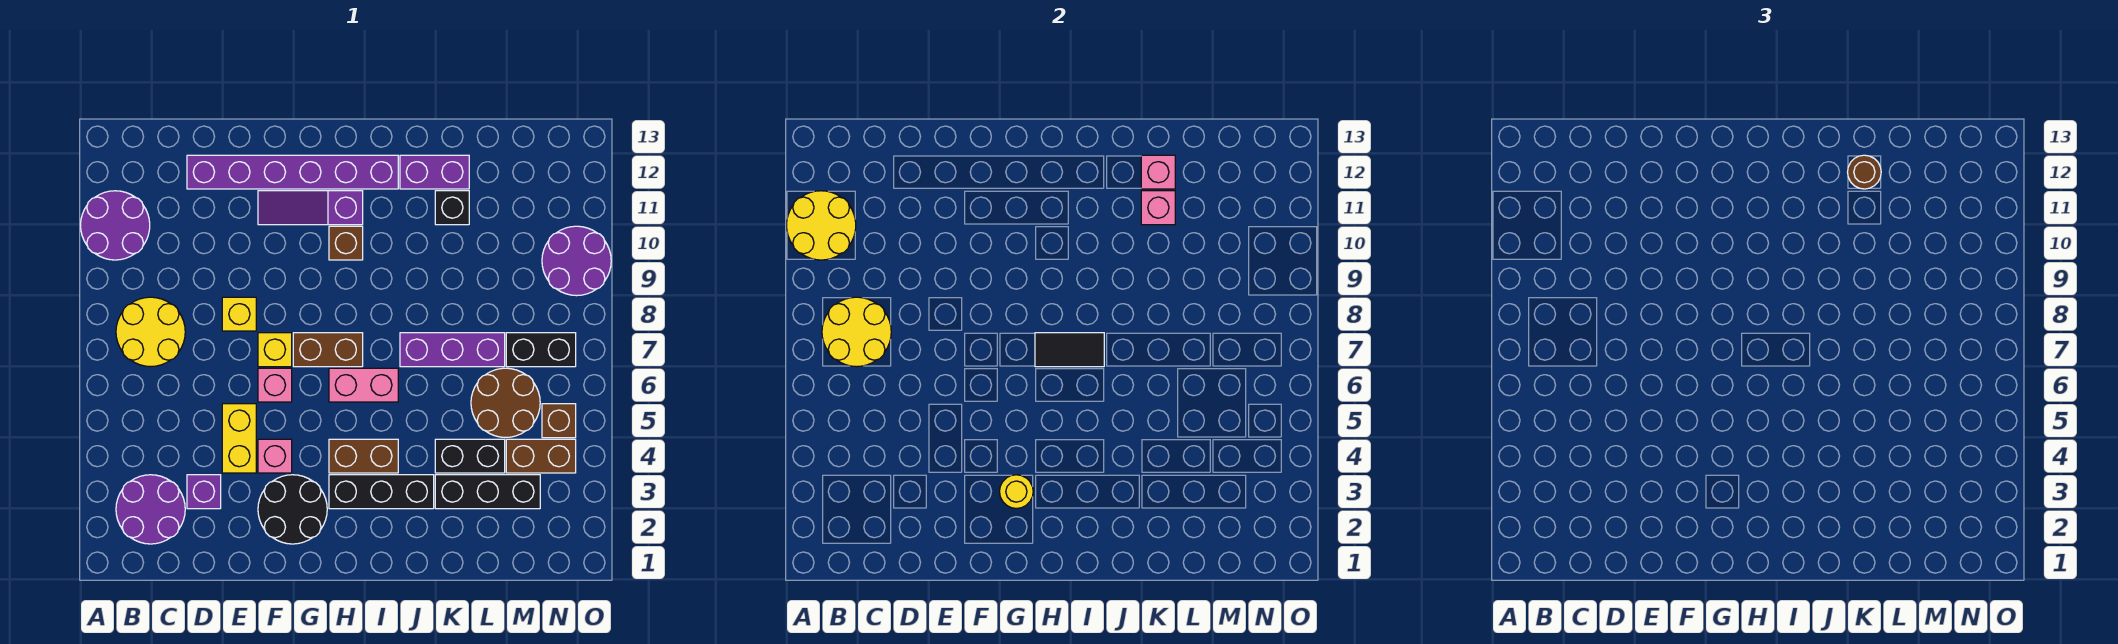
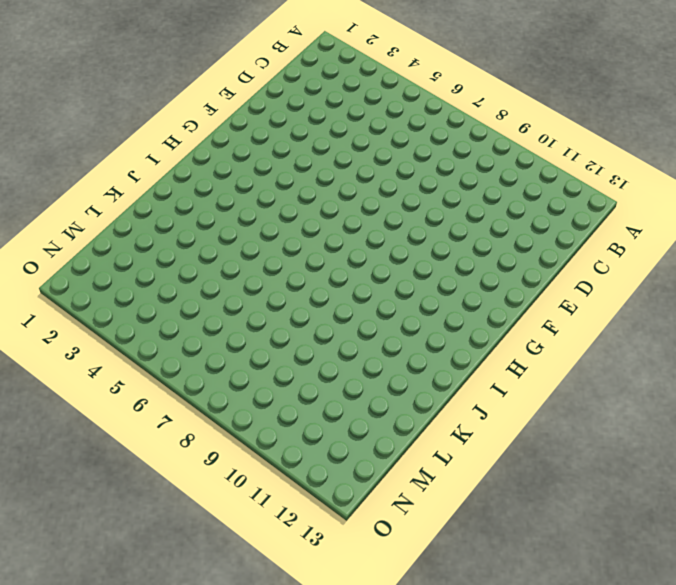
none -> purple round brick A10:B11 level 1
none -> purple round brick B2:C3 level 1
none -> yellow round brick B7:C8 level 1
none -> purple brick D3 level 1

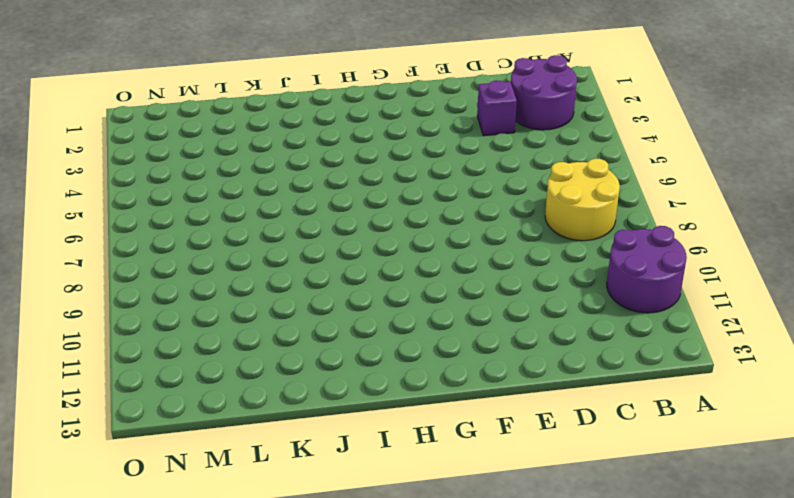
none -> purple brick D12:I12 level 1
none -> yellow brick E4:E5 level 1
none -> yellow brick E8 level 1
none -> black round brick F2:G3 level 1

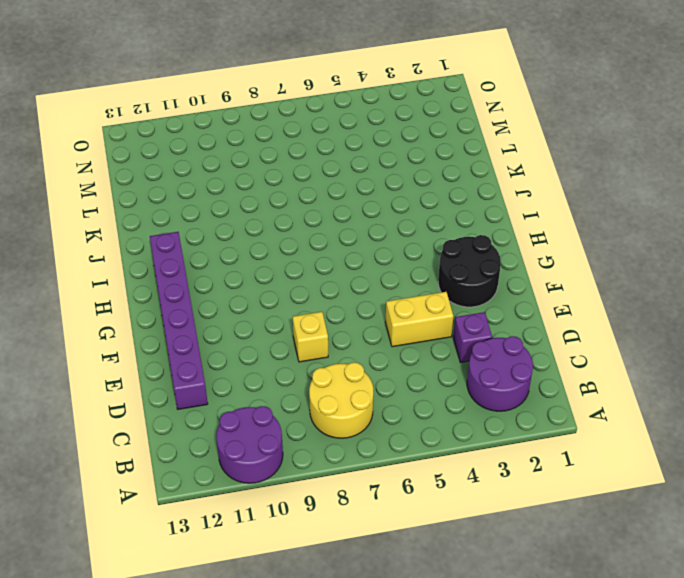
none -> pink brick F4 level 1
none -> pink brick F6 level 1
none -> yellow brick F7 level 1
none -> purple slope F11:H11 level 1 top H

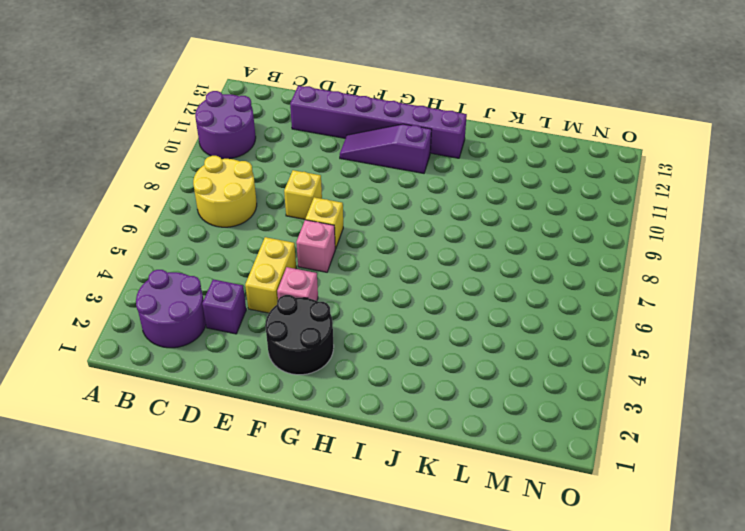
none -> brown brick G7:H7 level 1
none -> black brick H3:J3 level 1
none -> brown brick H4:I4 level 1
none -> pink brick H6:I6 level 1

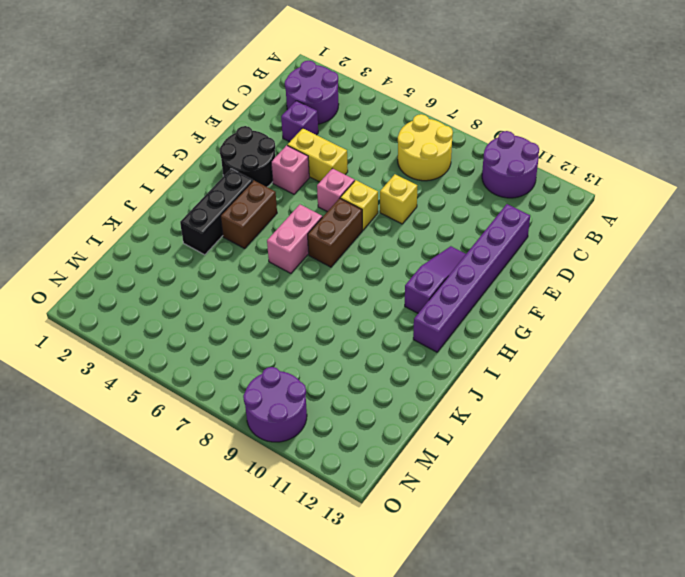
none -> brown brick H10 level 1
none -> purple brick J7:L7 level 1
none -> purple brick J12:K12 level 1
none -> black brick K3:M3 level 1

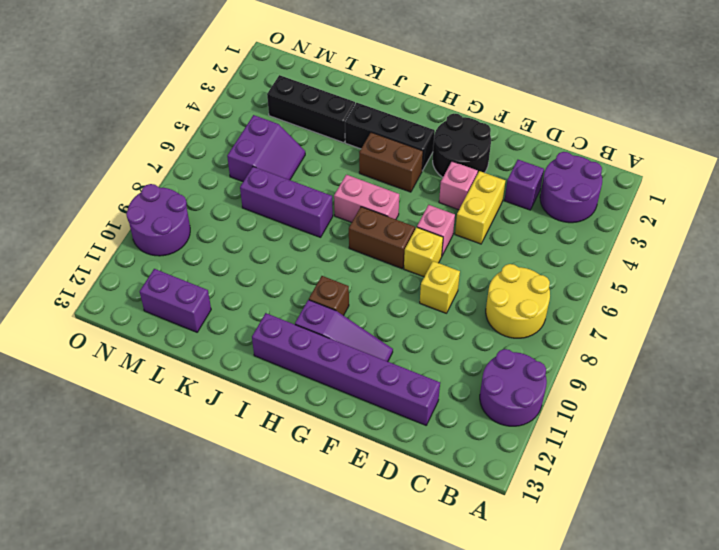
purple slope L5:M6 level 1 top M -> brown round brick L5:M6 level 1
purple brick L12:M12 level 1 -> purple brick J12:K12 level 1
none -> black brick K4:L4 level 1
none -> black brick K11 level 1
none -> brown brick M4:N4 level 1
none -> black brick M7:N7 level 1

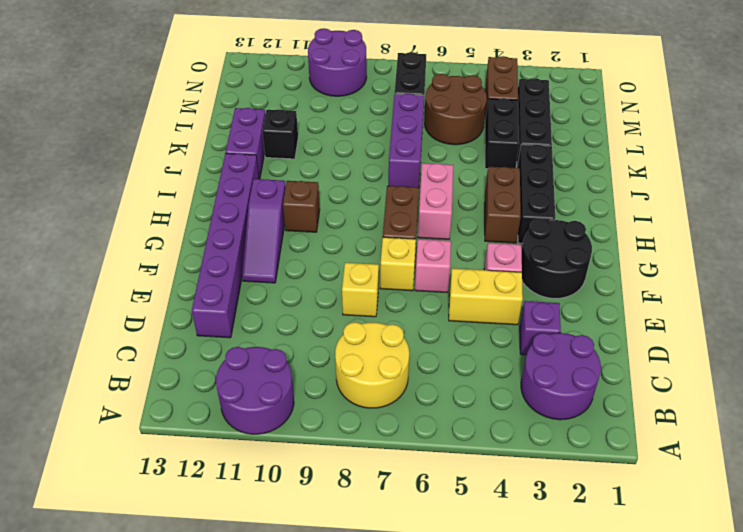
none -> brown brick N5 level 1
none -> yellow round brick A10:B11 level 2
none -> yellow round brick B7:C8 level 2
none -> yellow round brick G3 level 2

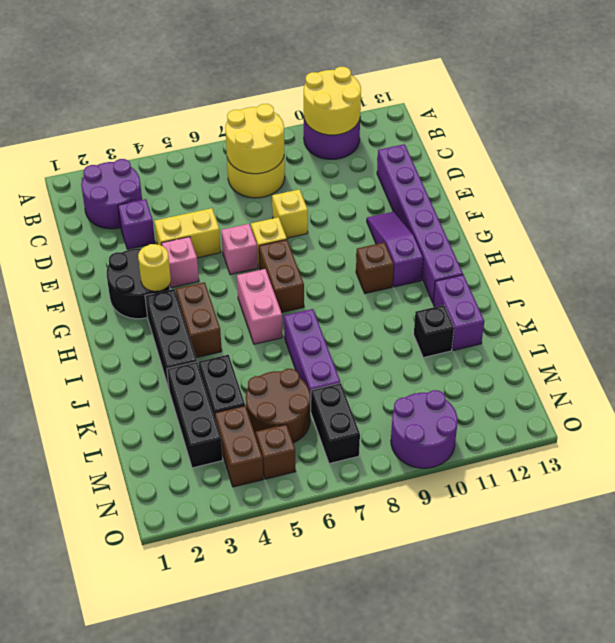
none -> black tile H7:I7 level 2
none -> pink brick K11 level 2
none -> pink brick K12 level 2
none -> brown round brick K12 level 3

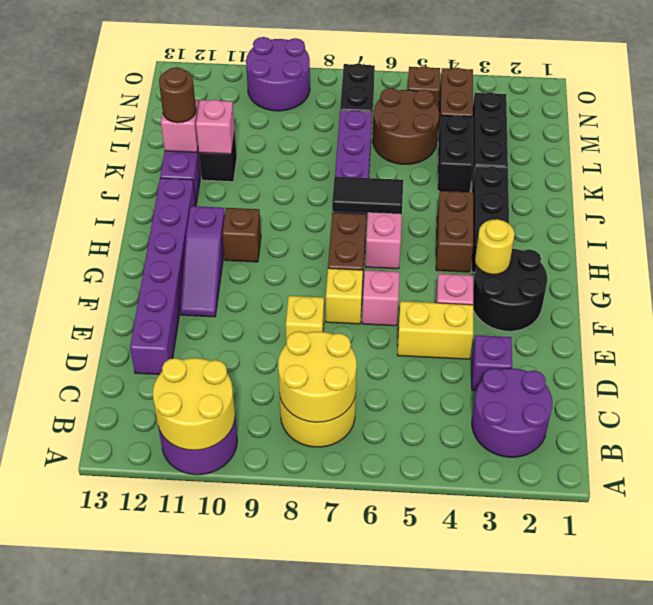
black tile I6:I7 level 2 -> black tile H7:I7 level 2

